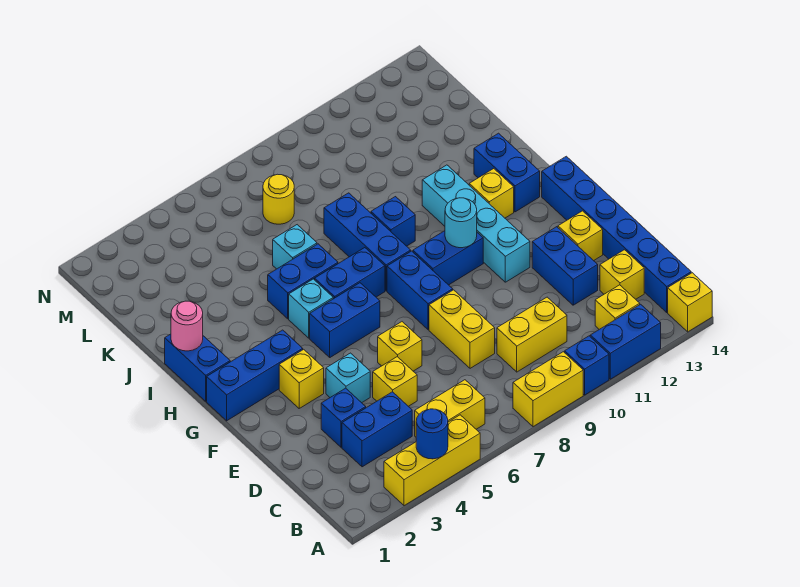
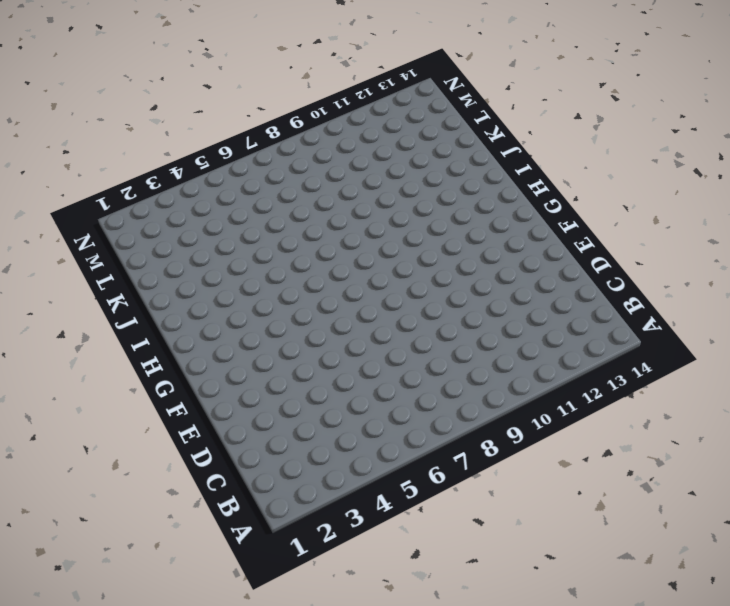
none -> yellow brick A3:A5 level 1
none -> yellow brick A8:A9 level 1
none -> blue brick A10 level 1
none -> blue brick A11:A12 level 1

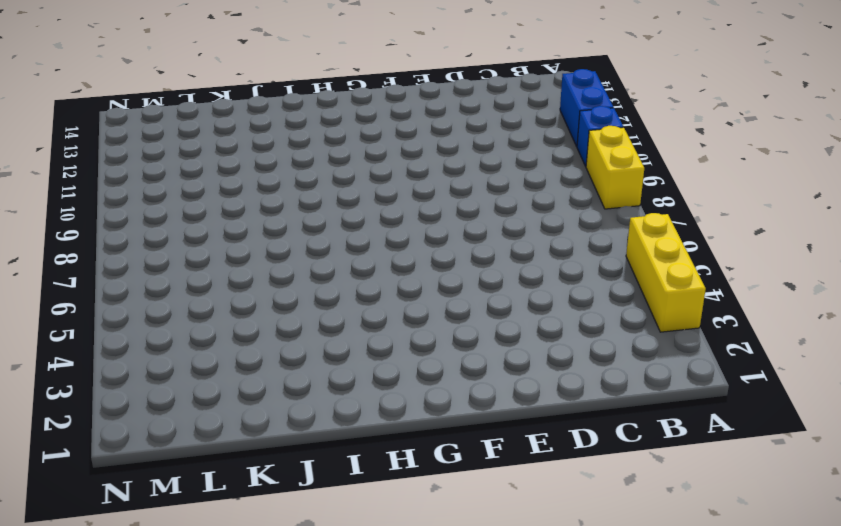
none -> yellow brick A14 level 1
none -> yellow brick B5:B6 level 1
none -> yellow brick B12 level 1
none -> blue brick B14:G14 level 1

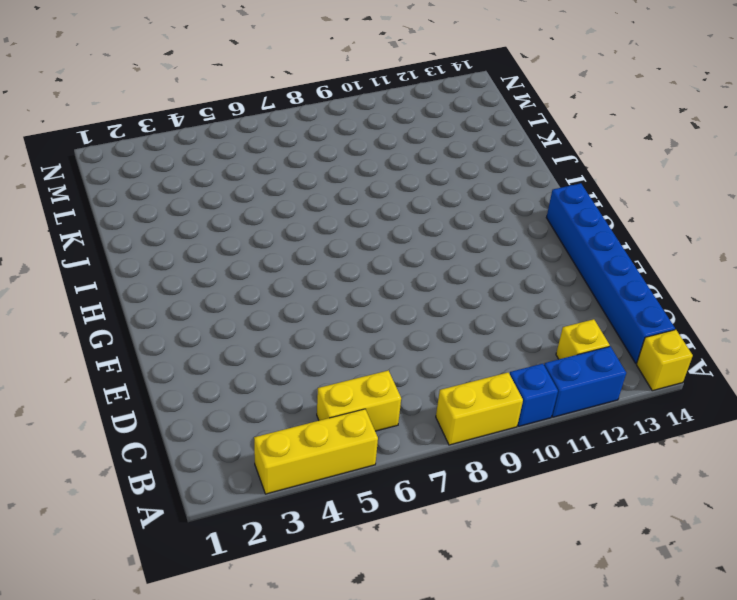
none -> blue brick C3:C4 level 1
none -> yellow brick C9:C10 level 1
none -> yellow brick C13 level 1
none -> blue brick D3 level 1

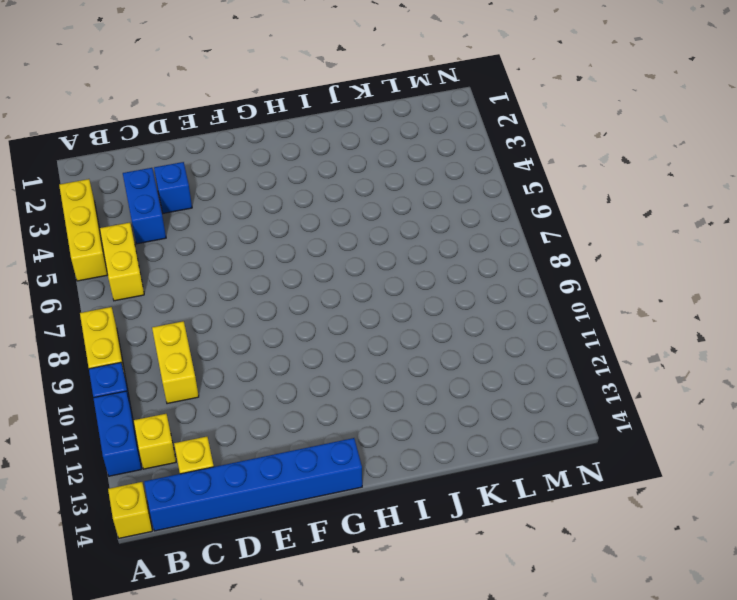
none -> yellow brick D5 level 1
none -> yellow brick D8:E8 level 1
none -> blue brick D12:E12 level 1
none -> cyan brick E4 level 1

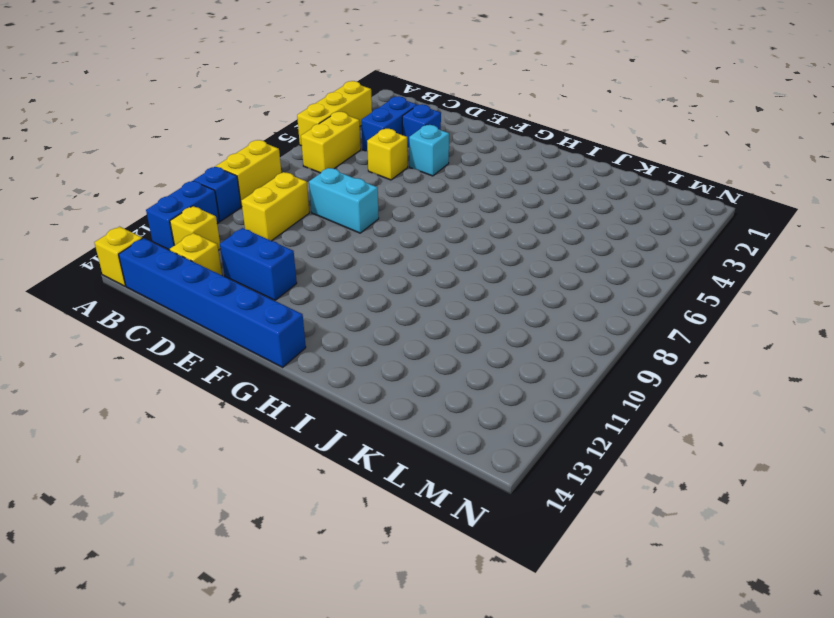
cyan brick D8:E8 level 1 -> yellow brick D8:E8 level 1
none -> yellow brick E6 level 1
none -> yellow brick E13 level 1
none -> yellow brick F3 level 1
none -> blue brick F8:G8 level 1

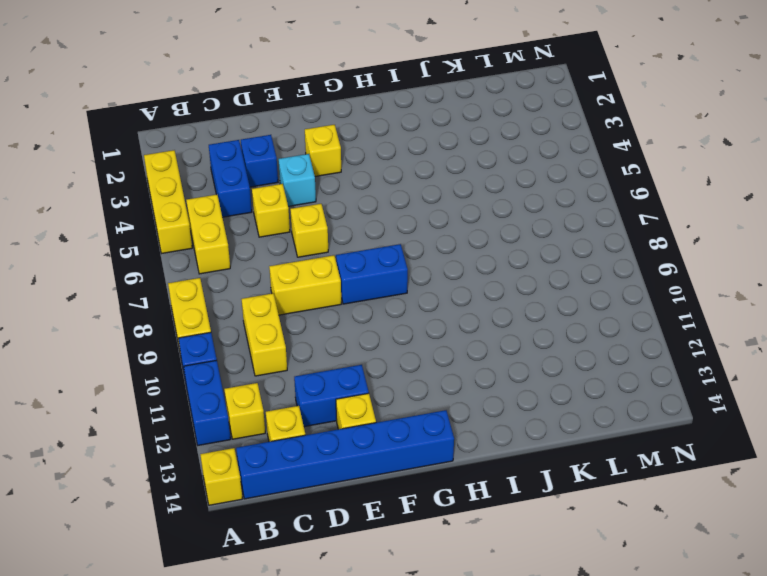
none -> cyan brick F11:I11 level 1
none -> blue brick G1:G3 level 1
none -> blue brick G5:G6 level 1
none -> blue brick G9:G10 level 1

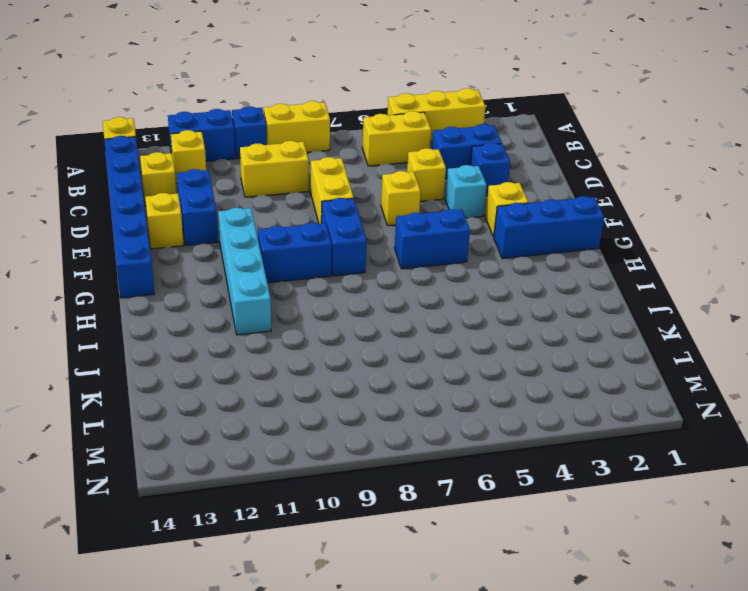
none -> blue brick H1:I1 level 1
none -> cyan brick H5 level 1
none -> blue brick H6:H7 level 1
none -> blue brick H8:J8 level 1

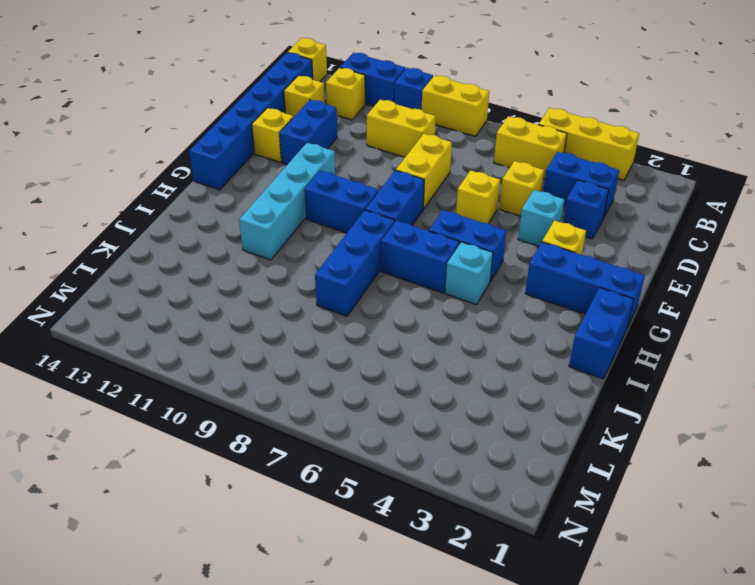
none -> yellow brick H12 level 1
none -> blue brick H13:I13 level 1
none -> blue brick I5:I6 level 1
none -> blue brick I9 level 1

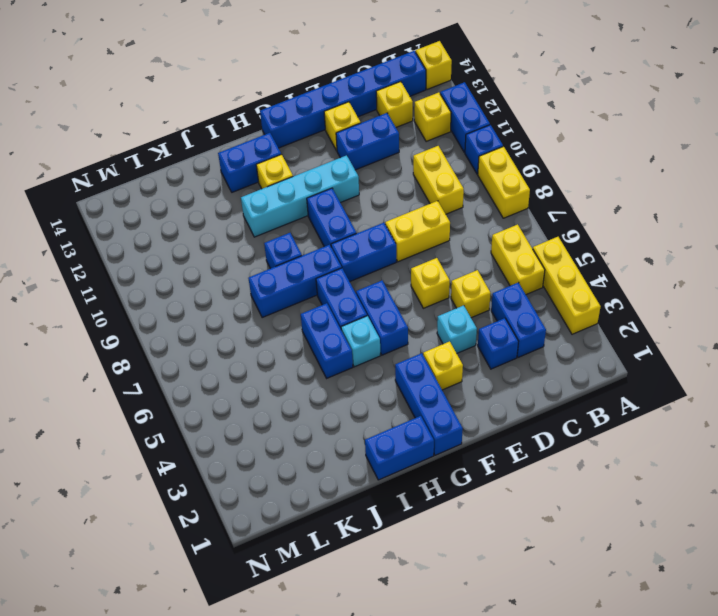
none -> cyan brick J6 level 1
none -> yellow round brick L7 level 1
none -> blue round brick A4 level 2
none -> cyan round brick G10 level 2

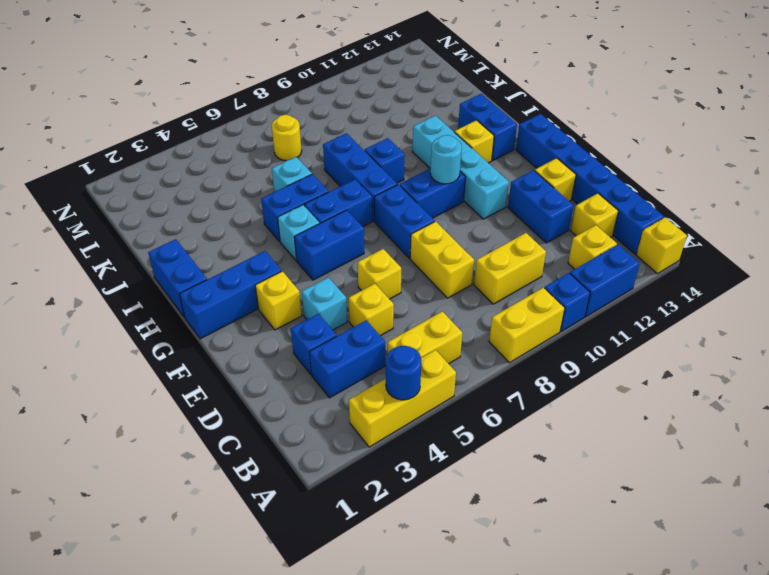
none -> pink round brick I1 level 2

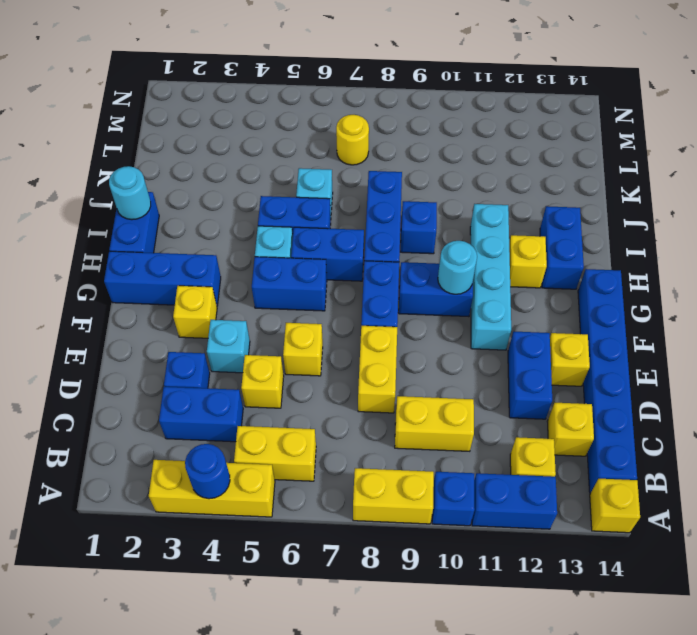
cyan round brick I1 level 2 -> pink round brick I1 level 2

